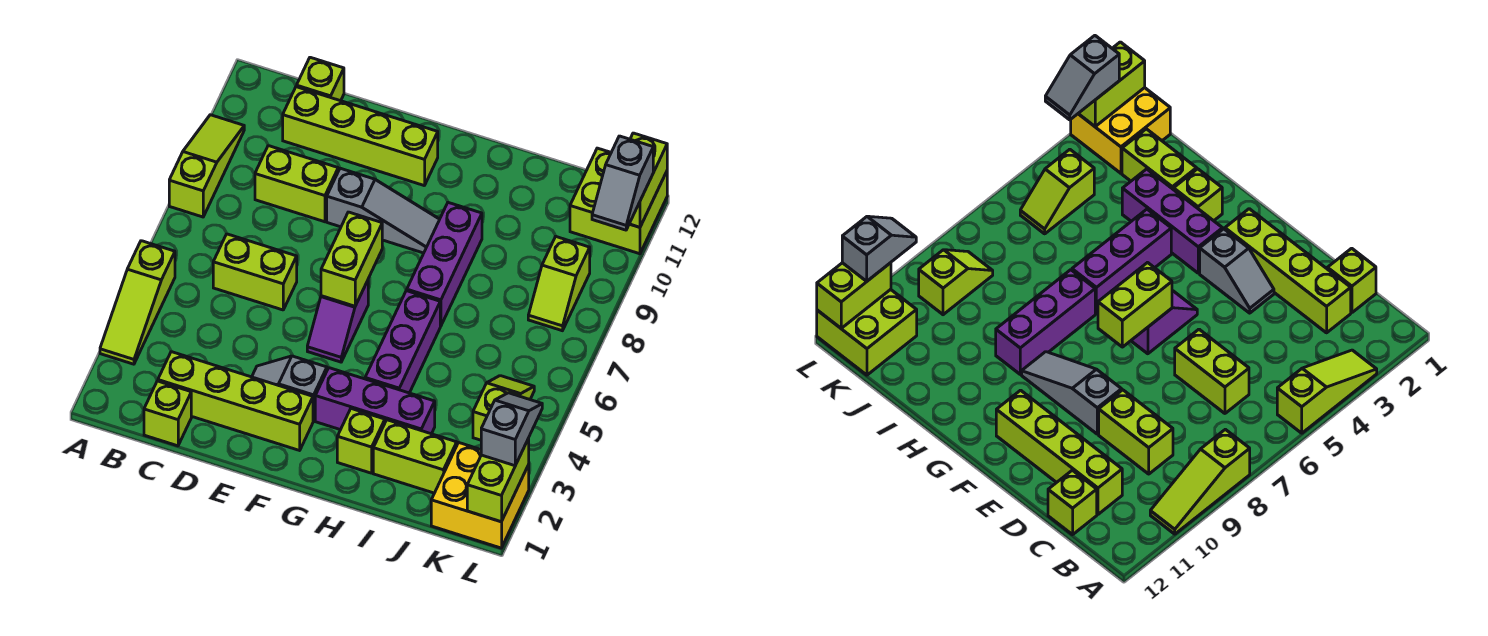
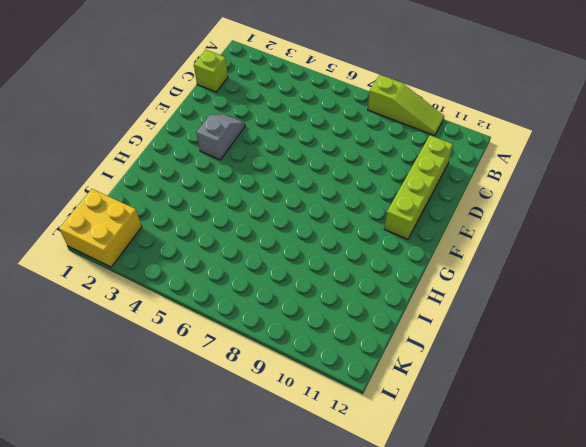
none -> lime slope A3:A5 level 1 top 5
none -> lime brick C2:F2 level 1
none -> lime brick C6:D6 level 1

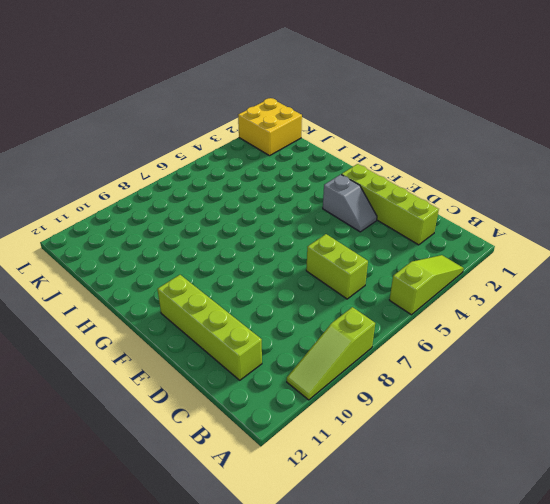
none -> lime brick C1 level 1
none -> lime brick C9:D9 level 1
none -> lime brick C12 level 1

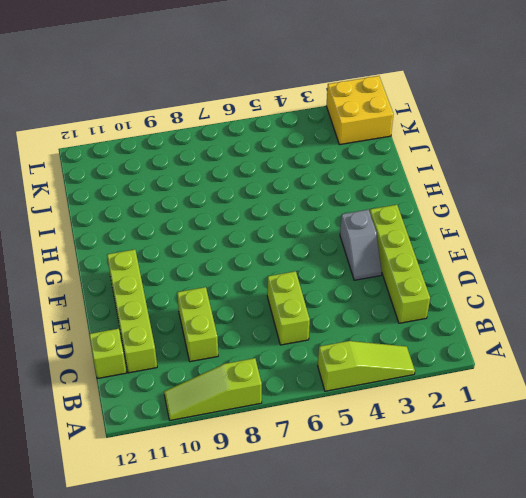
none -> lime brick C1 level 1
none -> grey slope E9:G9 level 1 top E
none -> purple slope F5:F6 level 1 top 6

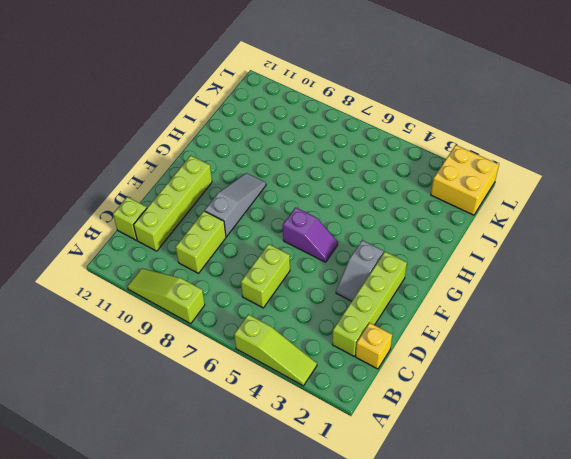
yellow brick C1 level 1 -> lime brick C1 level 1
none -> purple brick G3:I3 level 1
none -> lime brick H2 level 1
none -> purple brick H4:H6 level 1

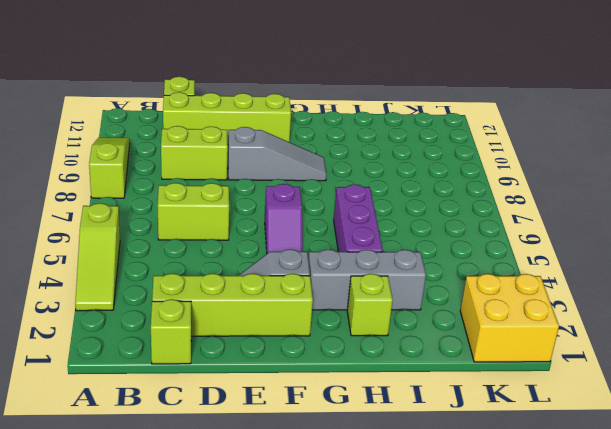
grey brick G3:I3 level 1 -> purple brick G3:I3 level 1
none -> purple brick H7:H9 level 1
none -> lime brick I2:J2 level 1
none -> lime slope K4:K5 level 1 top 4

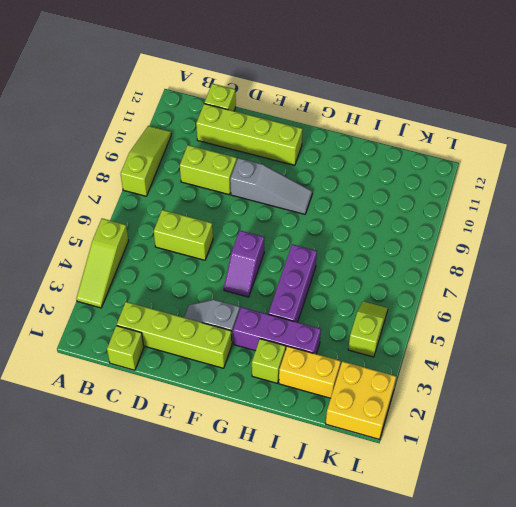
yellow brick I2:J2 level 1 -> lime brick I2:J2 level 1
none -> purple brick H7:H9 level 1
none -> lime slope K8:K9 level 1 top 9
none -> lime brick K11:L12 level 1

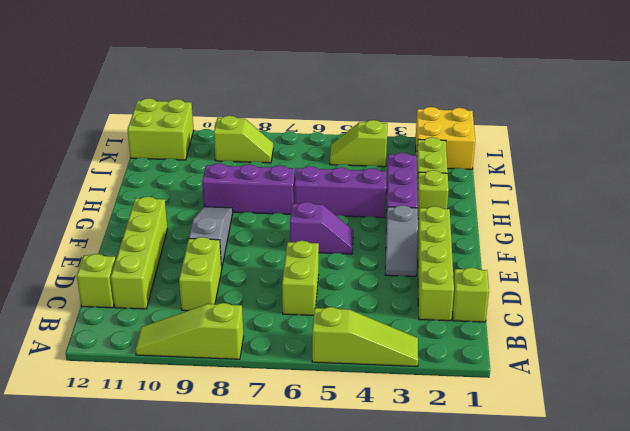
none -> lime brick F6:F7 level 2
none -> lime brick L1:L2 level 2
none -> lime brick L11:L12 level 2

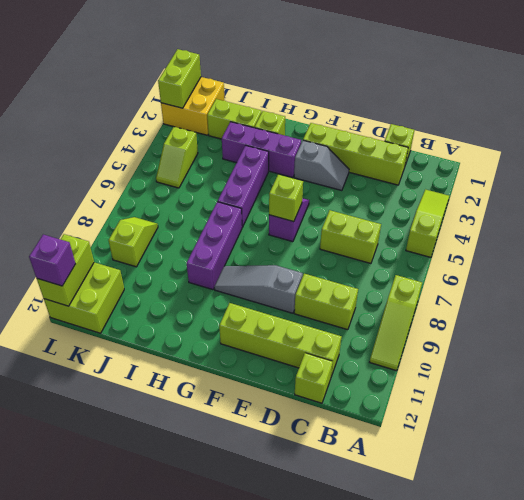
lime brick F6 level 2 -> lime brick F6:F7 level 2
purple brick L12 level 3 -> none
none -> grey slope L2:L3 level 3 top 2
none -> grey slope L10:L11 level 3 top 11

